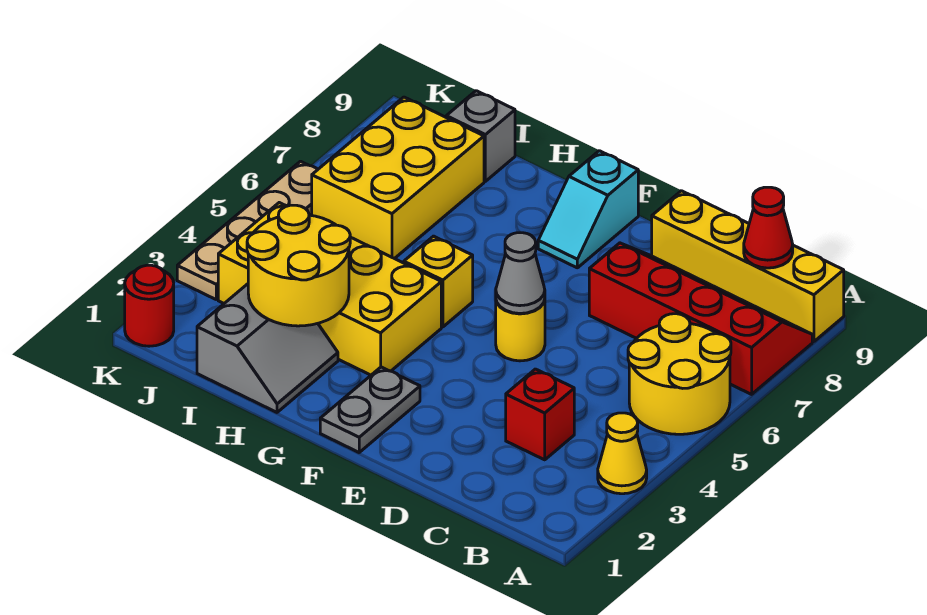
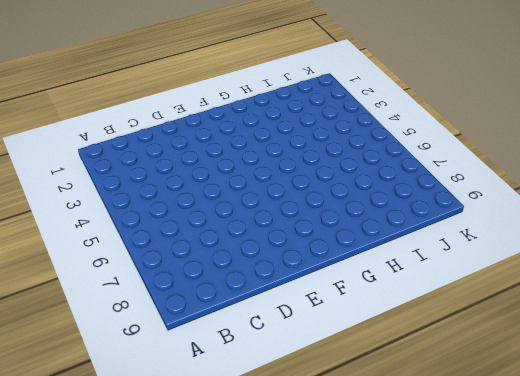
none -> yellow cone A3 level 1
none -> yellow round brick A5:B6 level 1
none -> red slope A7:D8 level 1 top 7

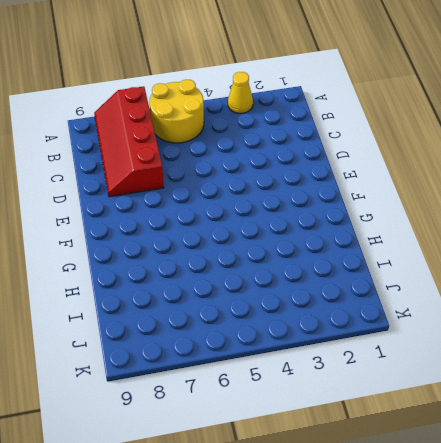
none -> yellow brick A9:D9 level 1
none -> red brick C3 level 1
none -> yellow round brick E5 level 1

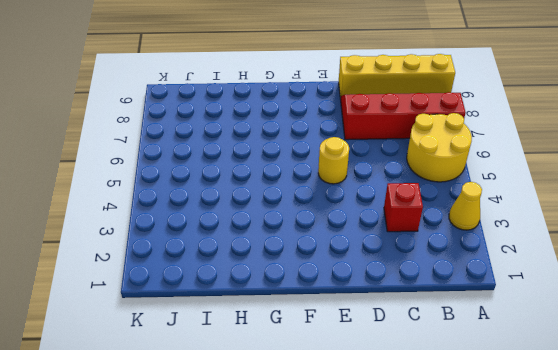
none -> grey plate F1:F2 level 1
none -> cyan slope F8:F9 level 1 top 9
none -> yellow brick G3:J4 level 1

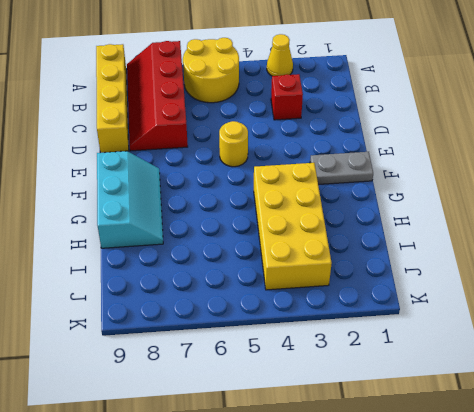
cyan slope F8:H9 level 1 top 9 -> cyan slope F8:F9 level 1 top 9
none -> yellow brick G5 level 1
none -> grey slope H1:I2 level 1 top I
none -> yellow brick I6:J8 level 1

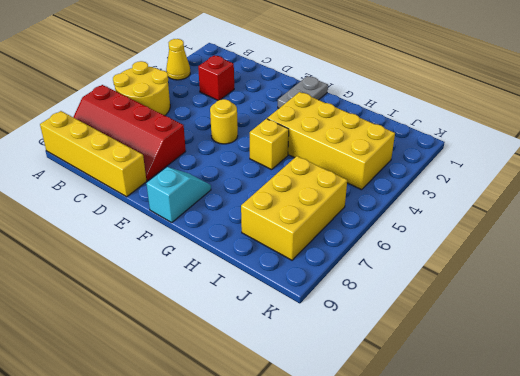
none -> grey slope H1:I2 level 1 top I
none -> grey brick I9 level 1
none -> red round brick K1 level 1

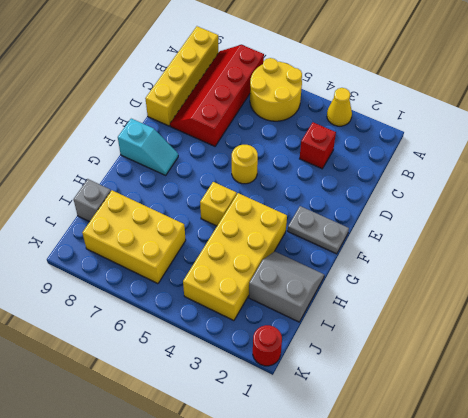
none -> tan plate K3:K6 level 1
none -> red cone B9 level 2
none -> grey cone E5 level 2

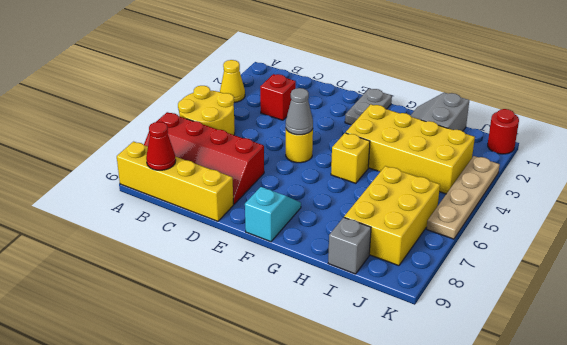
none -> yellow round brick H2:I3 level 2

